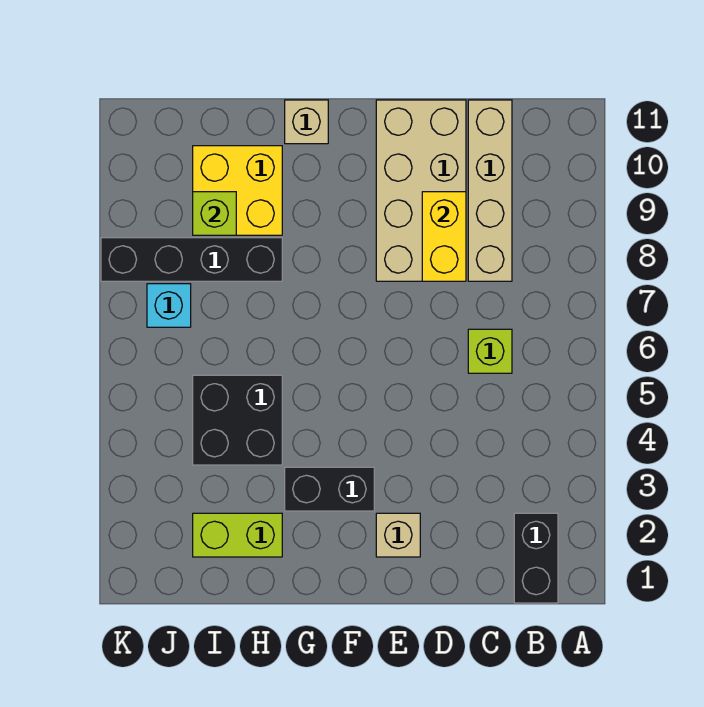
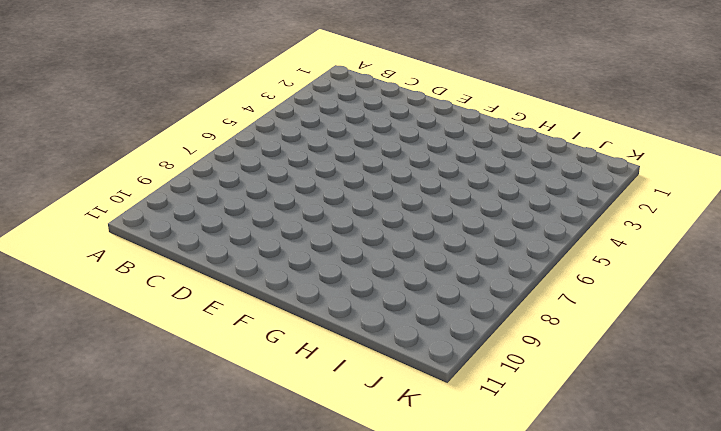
none -> black brick B1:B2 level 1
none -> lime brick C6 level 1
none -> tan brick C8:C11 level 1

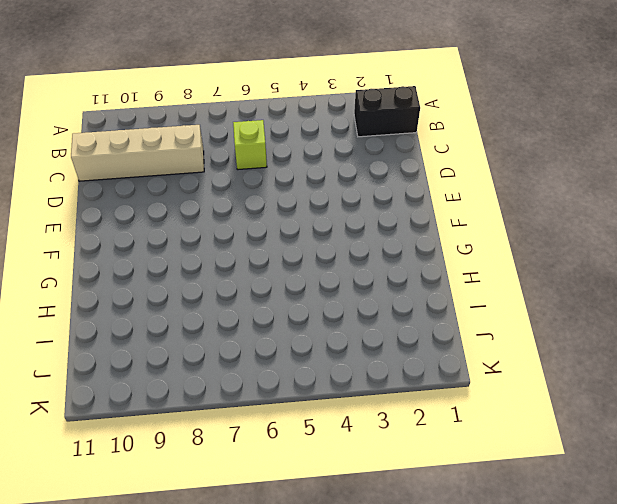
none -> tan brick D8:E11 level 1
none -> tan brick E2 level 1
none -> black brick F3:G3 level 1

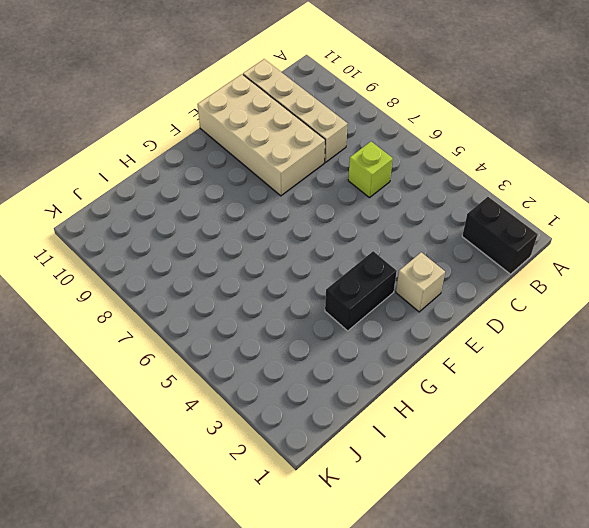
none -> tan brick G11 level 1
none -> lime brick H2:I2 level 1
none -> black brick H4:I5 level 1

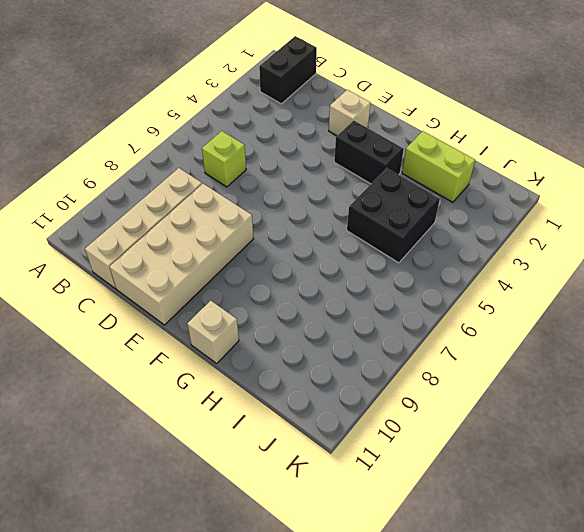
none -> black brick H8:K8 level 1
none -> yellow brick H9:I10 level 1
none -> cyan brick J7 level 1

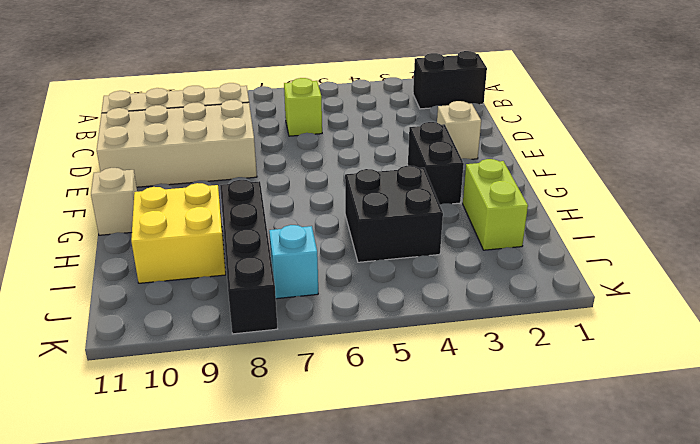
none -> yellow brick D8:D9 level 2
none -> lime brick I9 level 2

